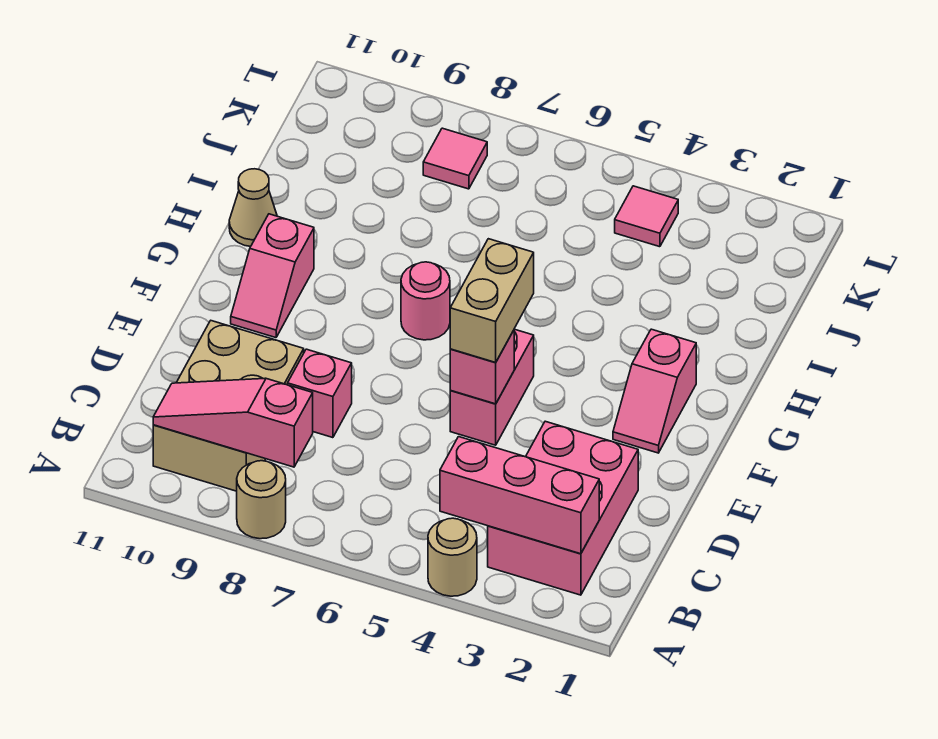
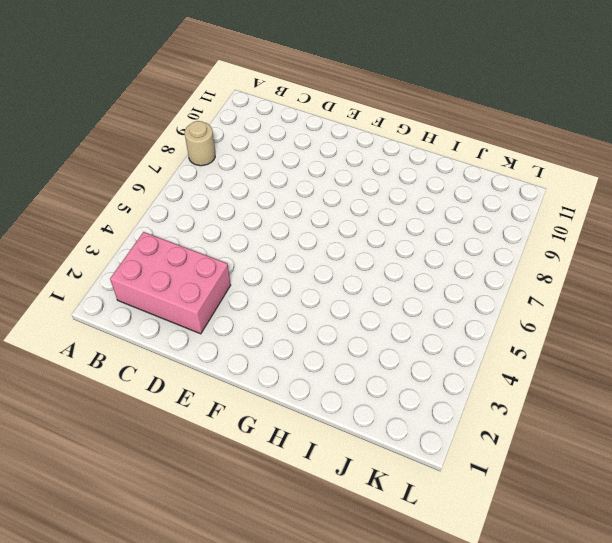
none -> tan round brick A4 level 1
none -> tan brick B9:D10 level 1
none -> pink brick D8 level 1

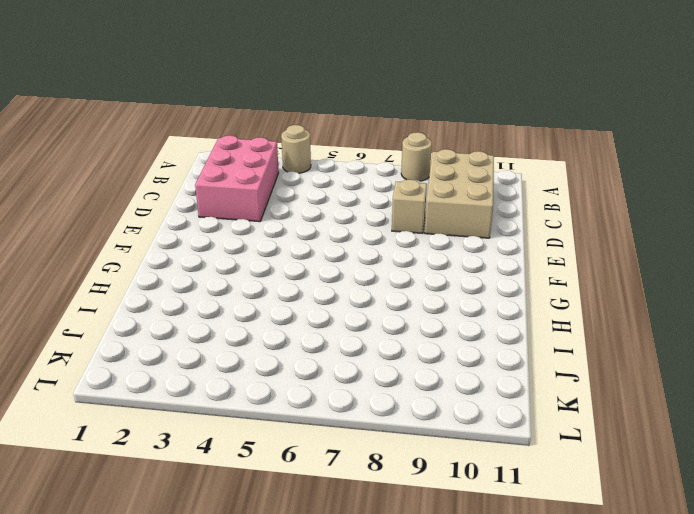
tan brick D8 level 1 -> pink brick D8 level 1
none -> pink brick E5:F5 level 1
none -> pink slope F2:G2 level 1 top G
none -> pink slope F10:G10 level 1 top G

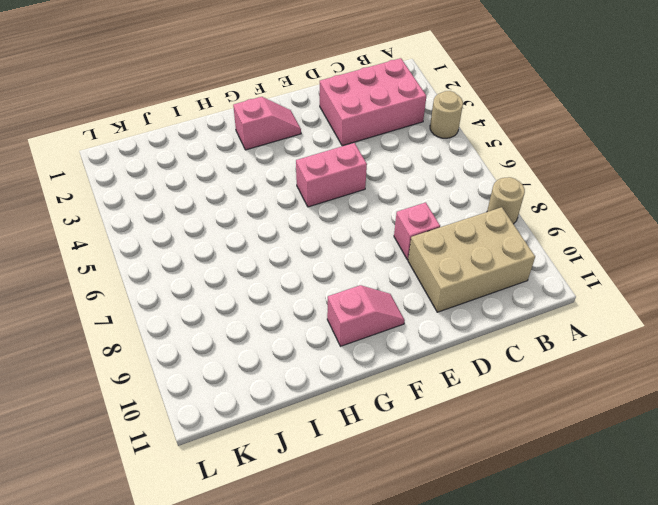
none -> pink round brick G7 level 1
none -> tan cone H11 level 1
none -> pink tile K4 level 1

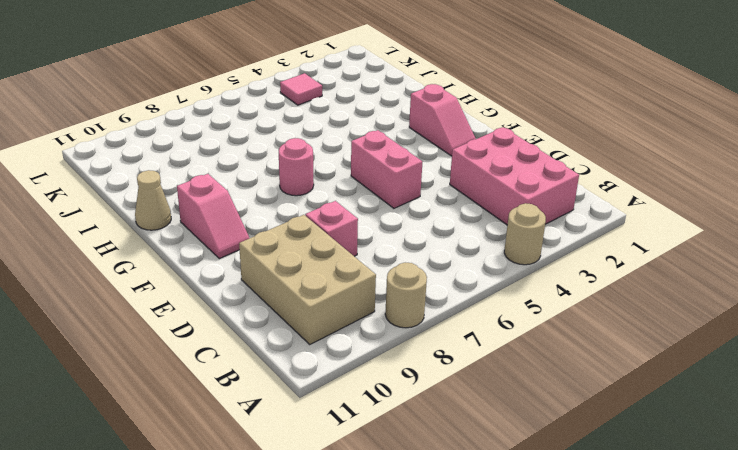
none -> pink tile K8 level 1
none -> pink brick B2:B4 level 2
none -> pink slope B8:B10 level 2 top 8

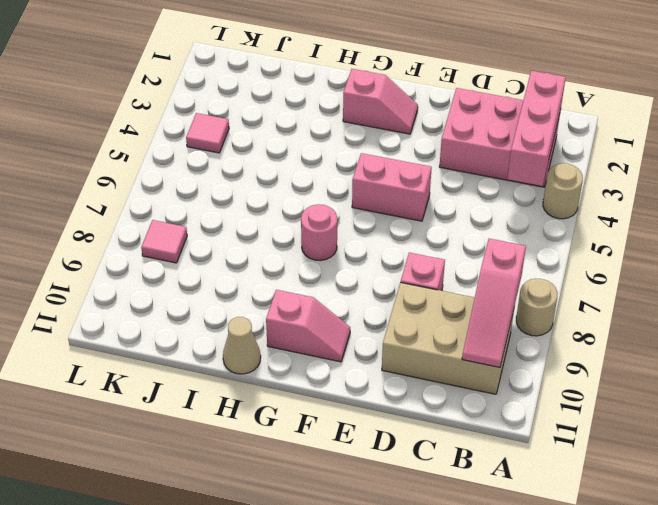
none -> pink brick E5 level 2
none -> tan brick E5:F5 level 3

